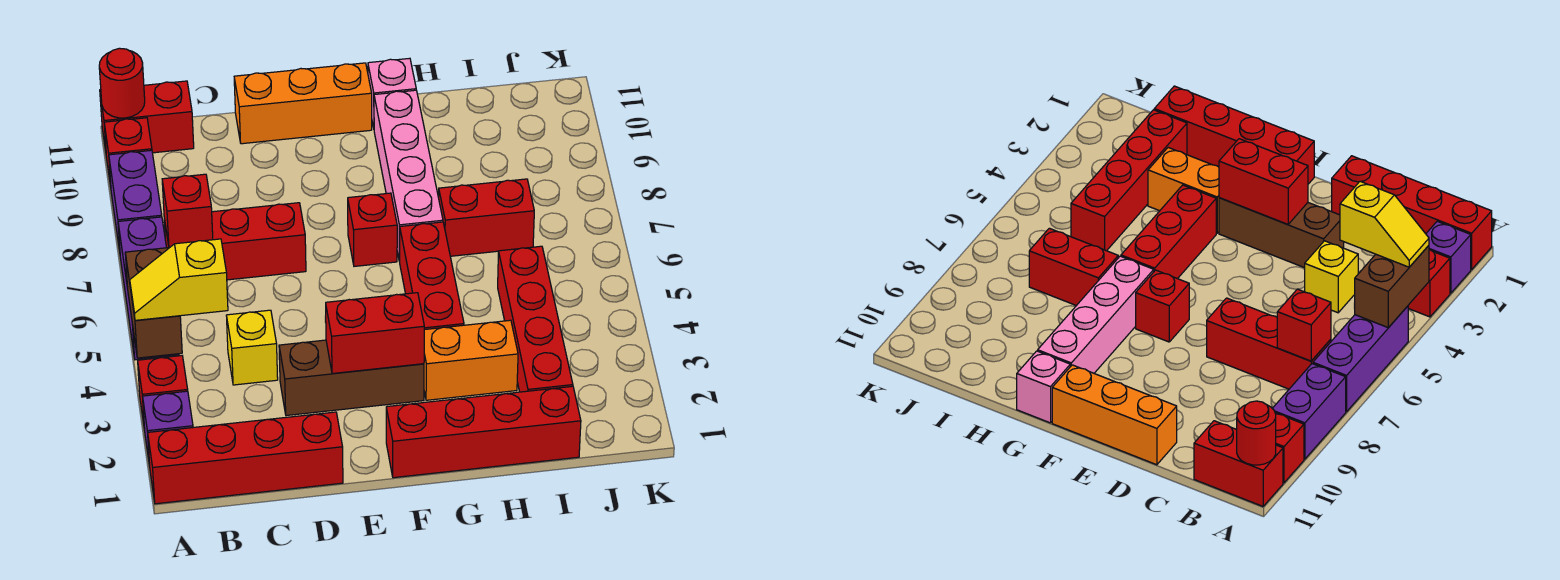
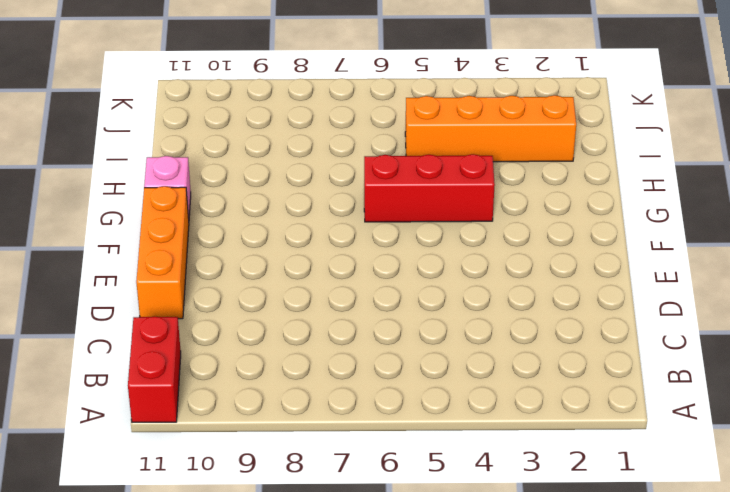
orange brick I2:I5 level 1 -> red brick I2:I5 level 1
none -> red brick A1:D1 level 1
none -> purple brick A2 level 1
none -> red brick A3 level 1

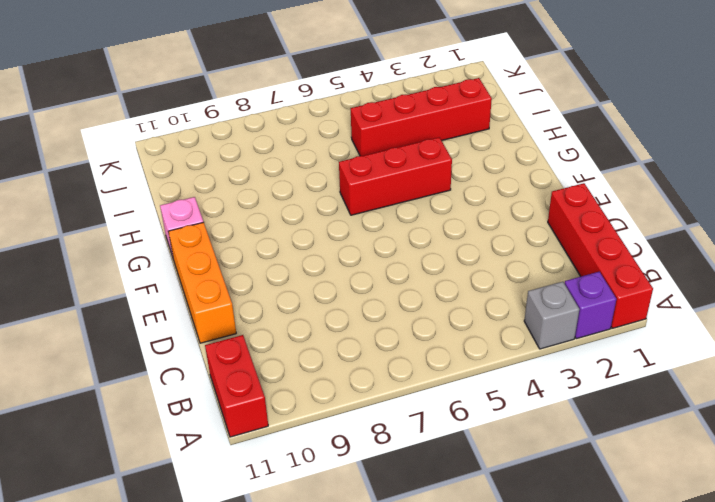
grey brick A3 level 1 -> red brick A3 level 1
none -> purple brick A5:A7 level 1
none -> purple brick A8:A9 level 1
none -> red brick A10 level 1

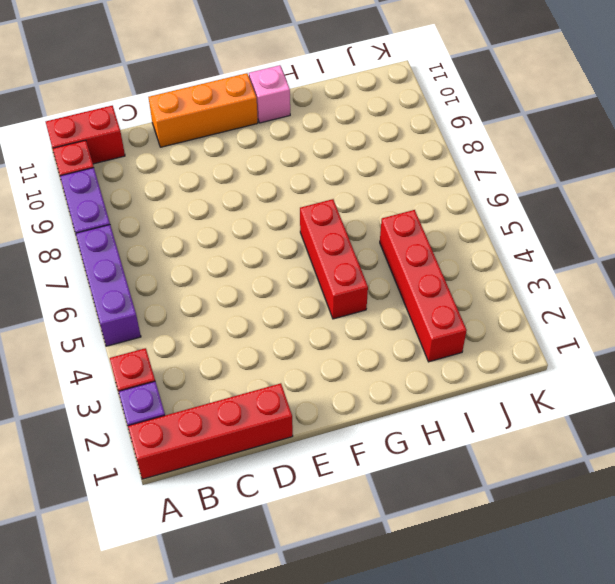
none -> red brick B7:D7 level 1
none -> yellow brick C4 level 1
none -> brown brick D3:F3 level 1

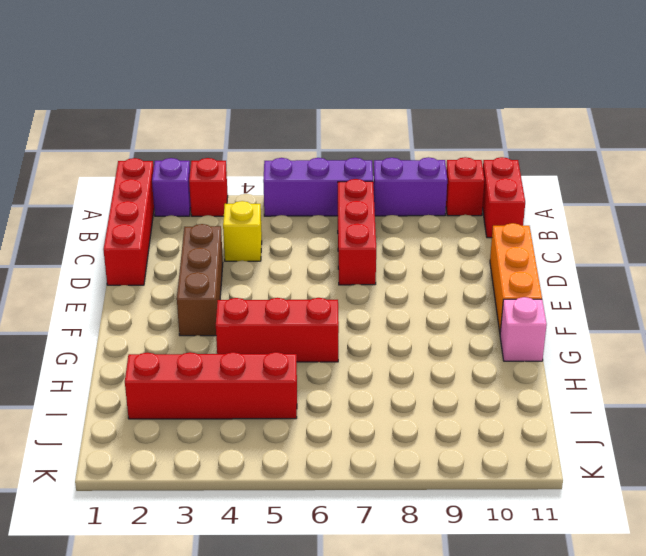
none -> red brick F1:I1 level 1
none -> red brick F7 level 1
none -> orange brick G3:H3 level 1

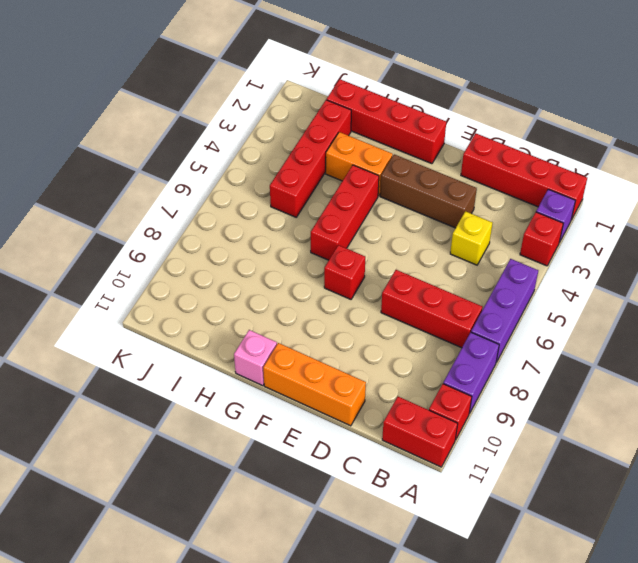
none -> pink brick G7:G10 level 1
none -> red brick H7:I7 level 1
none -> brown brick A4:A5 level 2

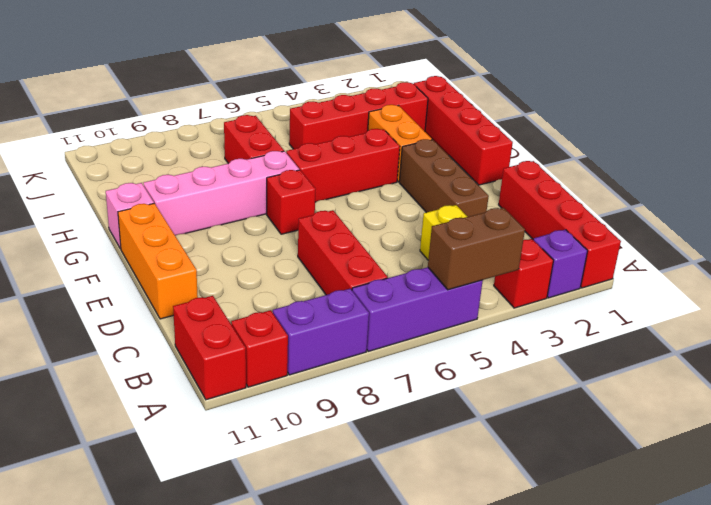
none -> red round brick A11 level 2
none -> red brick B7 level 2
none -> red brick E3:F3 level 2

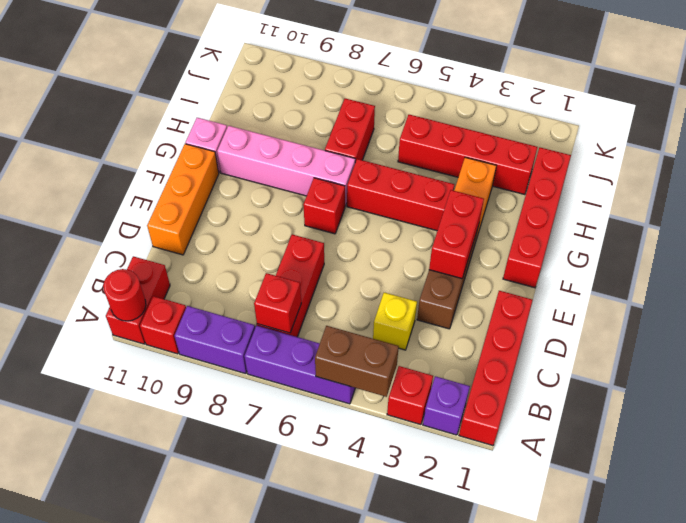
none -> yellow slope A4:B4 level 3 top B

